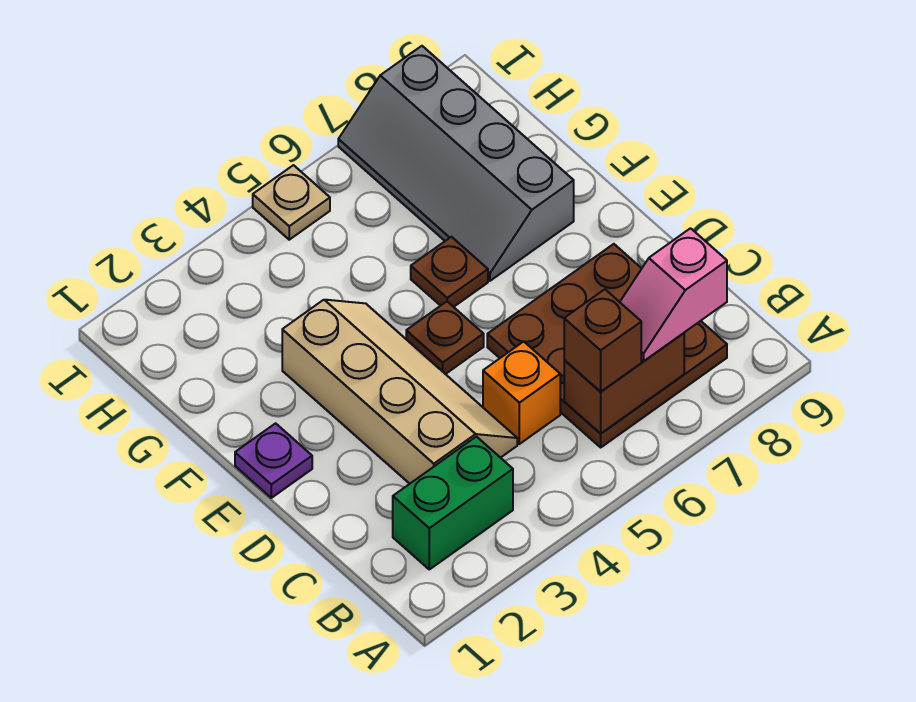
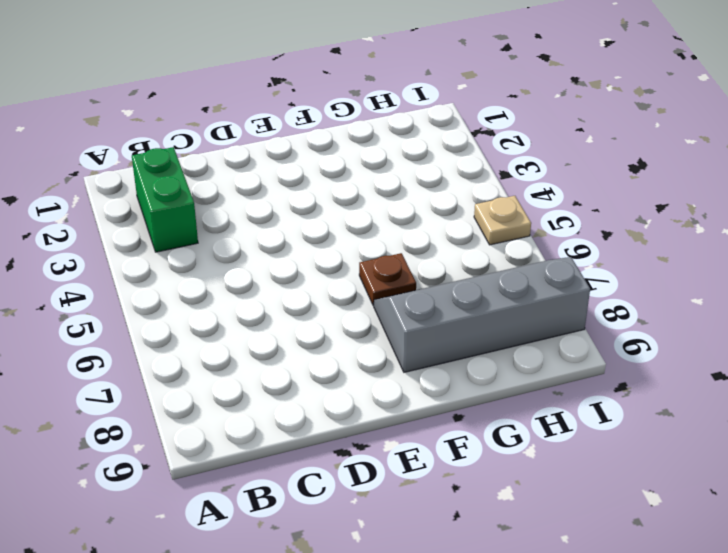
none -> brown plate B6:D8 level 1
none -> tan slope C3:F4 level 1 top 3
none -> orange brick C5 level 1

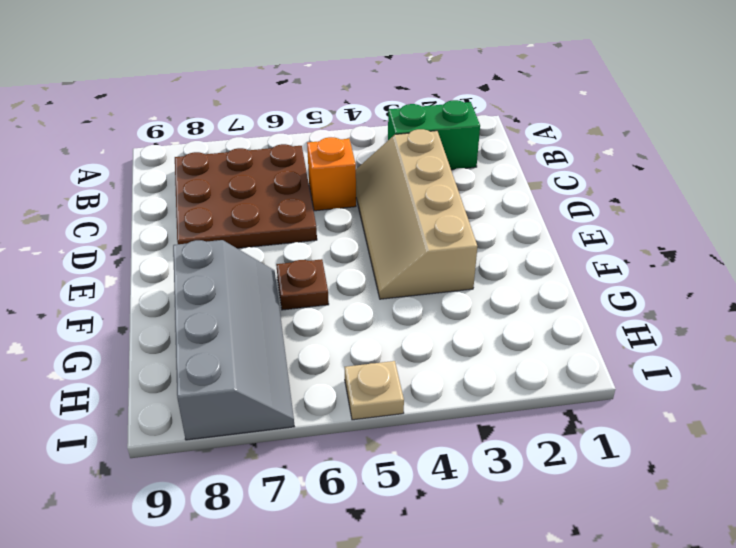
none -> purple plate E1 level 1
none -> brown plate E5 level 1
none -> brown brick B6:B7 level 2

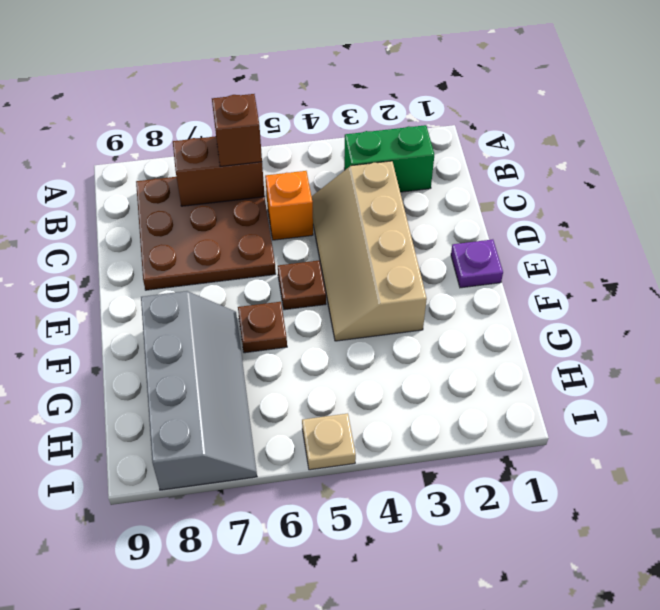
none -> pink slope B7:B8 level 3 top 8

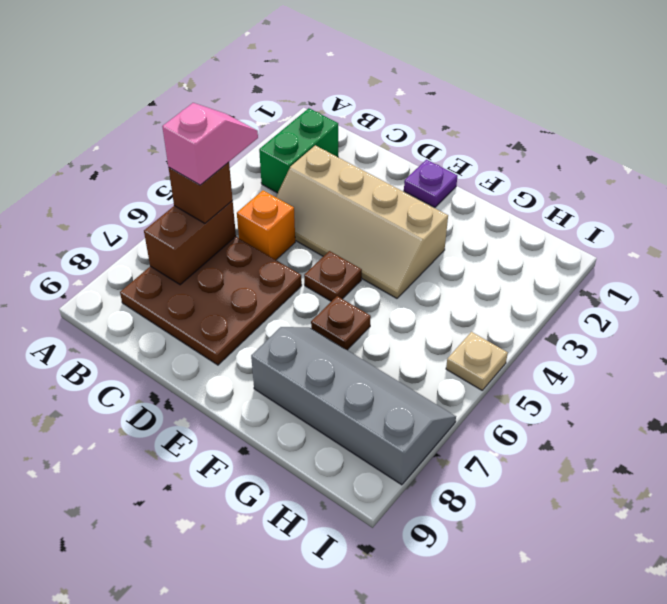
pink slope B5:B6 level 4 top 6 -> pink slope B7:B8 level 3 top 8

